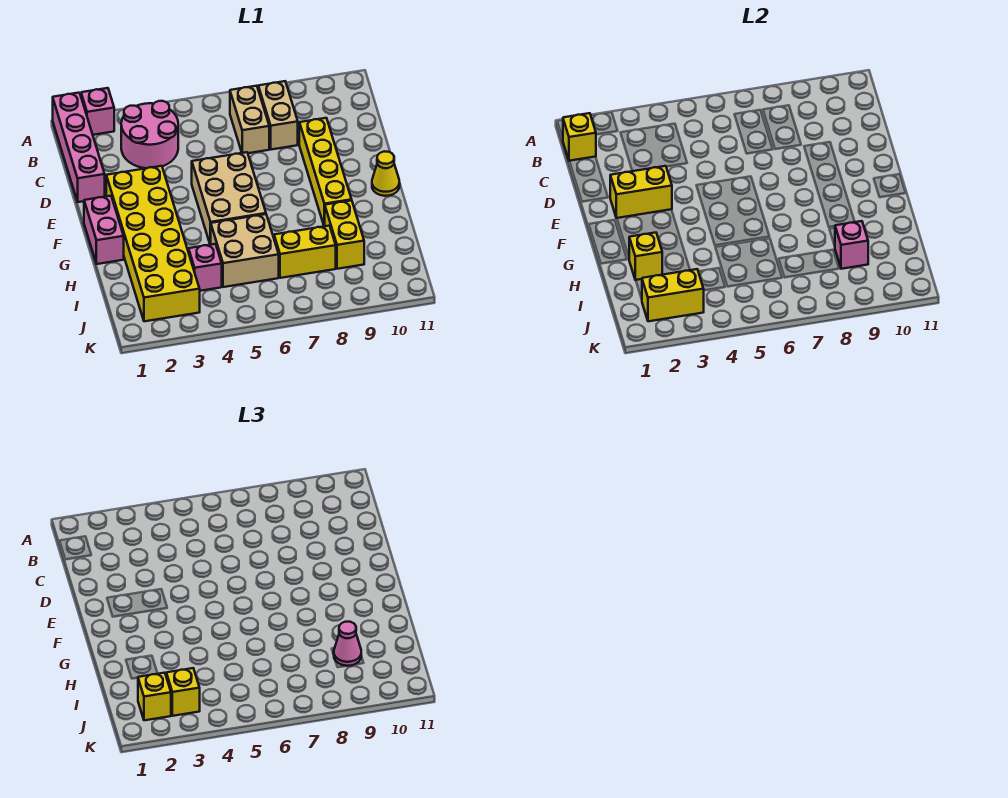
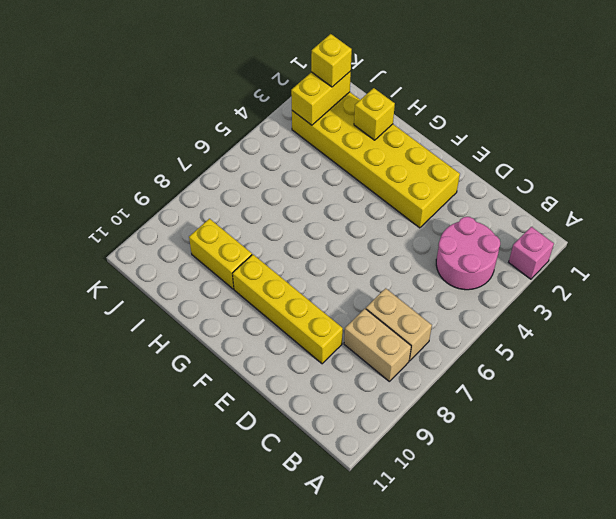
none -> pink brick A1:D1 level 1
none -> tan brick E5:G6 level 1
none -> pink brick F1:G1 level 1

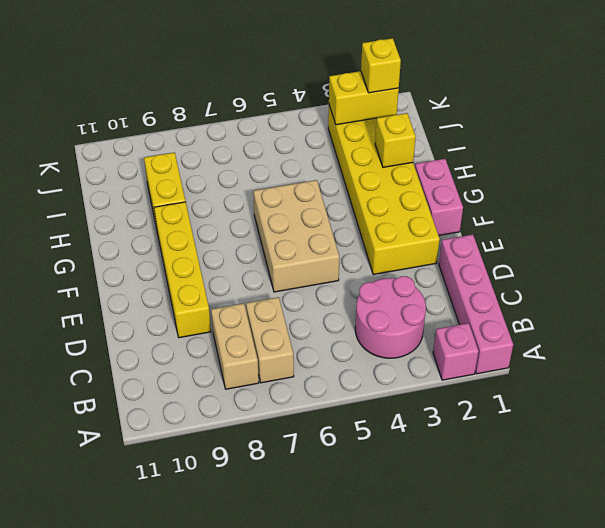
none -> yellow cone F11 level 1
none -> tan brick H5:I6 level 1
none -> pink brick I4 level 1

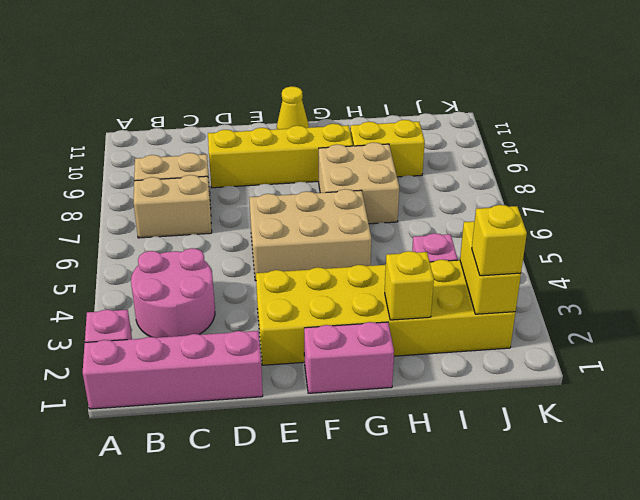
tan brick G7:H8 level 1 -> tan brick H5:I6 level 1
none -> yellow brick I7:I8 level 1
none -> yellow brick B1 level 2
none -> yellow brick E2:E3 level 2

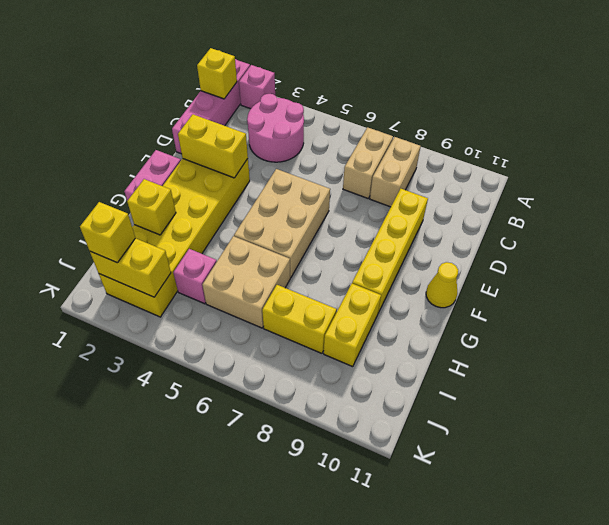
none -> pink brick I9 level 2
none -> pink cone I9 level 3
none -> yellow brick J3 level 3

